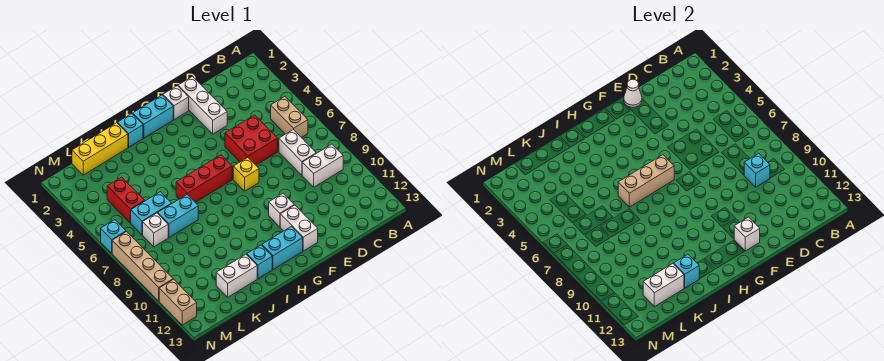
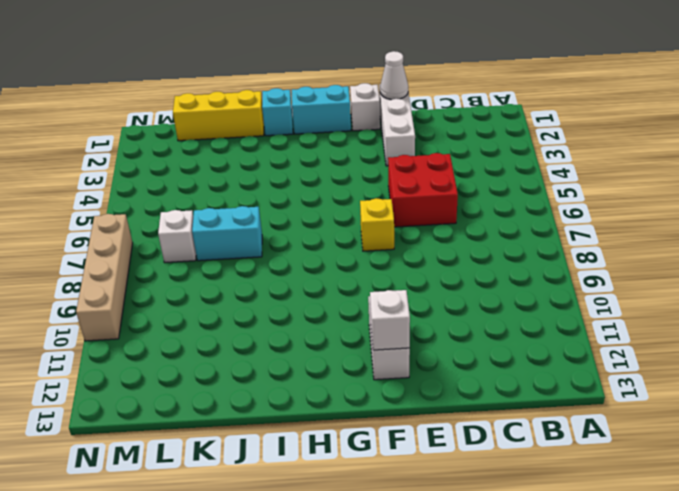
none -> tan brick B5:B6 level 1
none -> white brick B9:C9 level 1
none -> white brick C7:C8 level 1

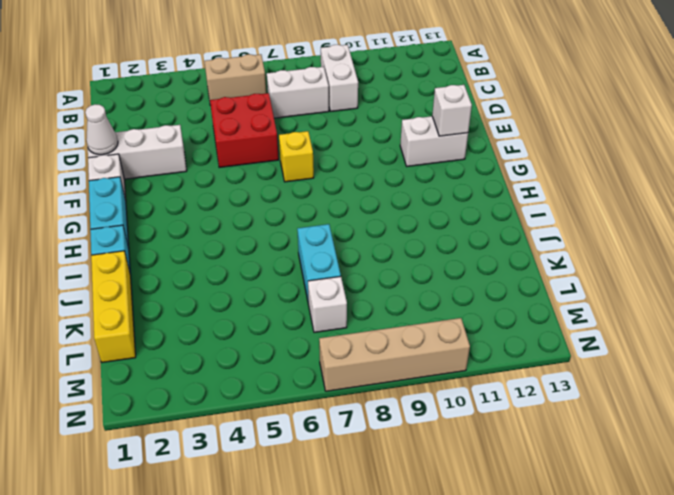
none -> white brick F10 level 1
none -> red brick G6:I6 level 1
none -> cyan brick G12:H12 level 1

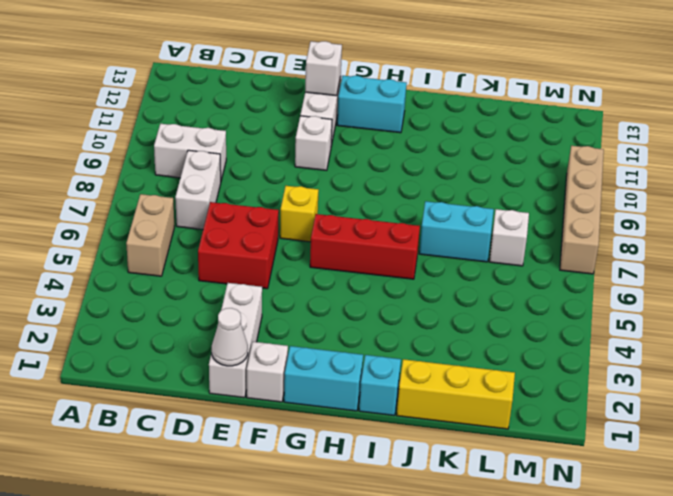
none -> cyan brick I12 level 1
none -> white brick J12:K12 level 1
none -> cyan brick K6:L6 level 1

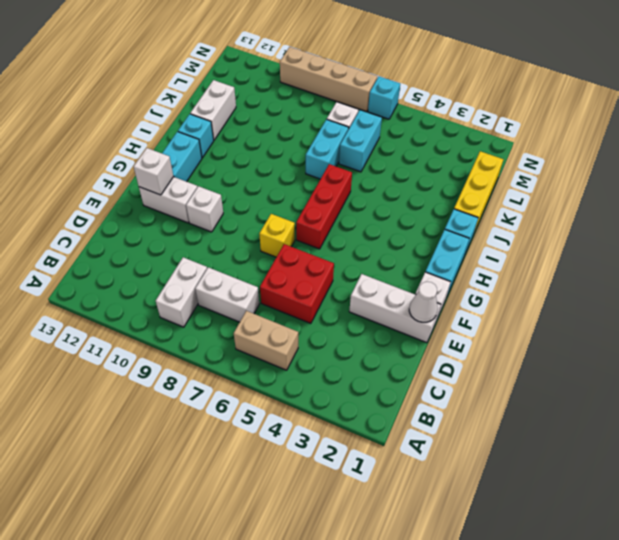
none -> red brick L4:L5 level 1
none -> tan brick N11:N12 level 1
none -> cyan brick C9 level 2

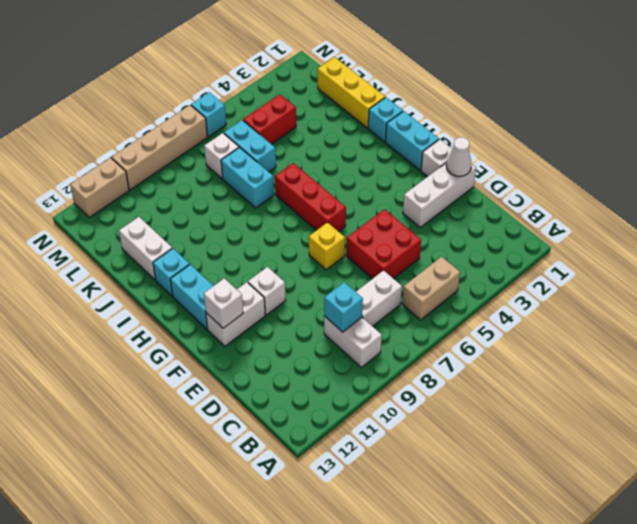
none -> tan brick G6:I6 level 2
none -> cyan brick J12 level 2
none -> white brick K12:L12 level 2

